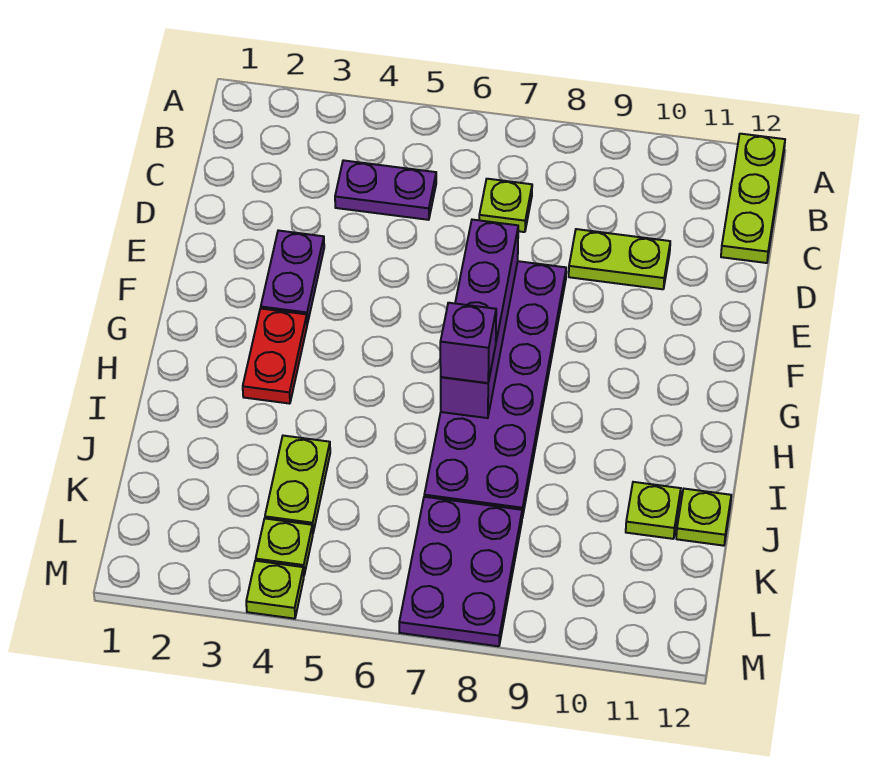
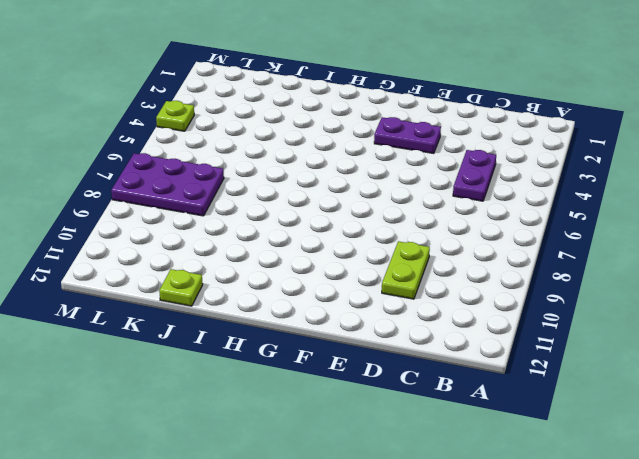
none -> lime plate A12:C12 level 1
none -> lime plate C7 level 1
none -> purple plate E7:J8 level 1

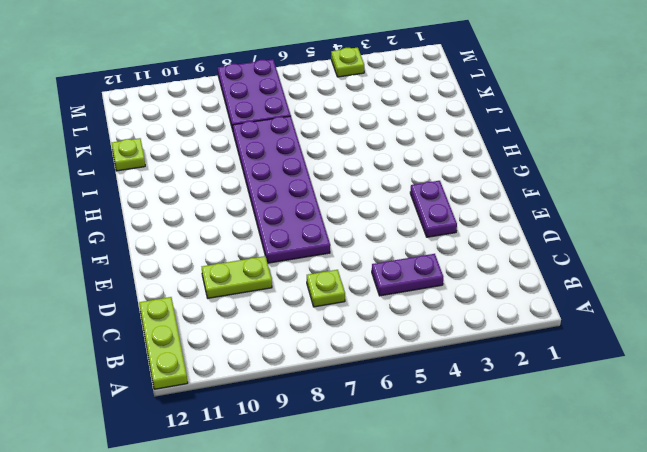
none -> red plate G3:H3 level 1
none -> lime plate J4:K4 level 1
none -> lime plate J11 level 1

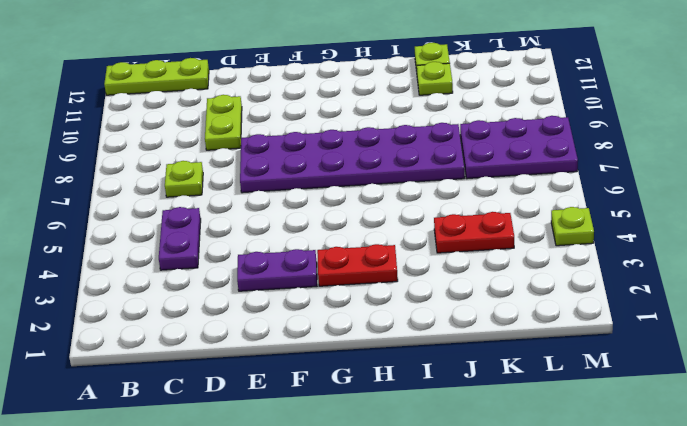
red plate J4:K4 level 1 -> lime plate J4:K4 level 1
none -> lime plate L4 level 1
none -> purple brick E7:H7 level 2
none -> purple brick H7 level 3

